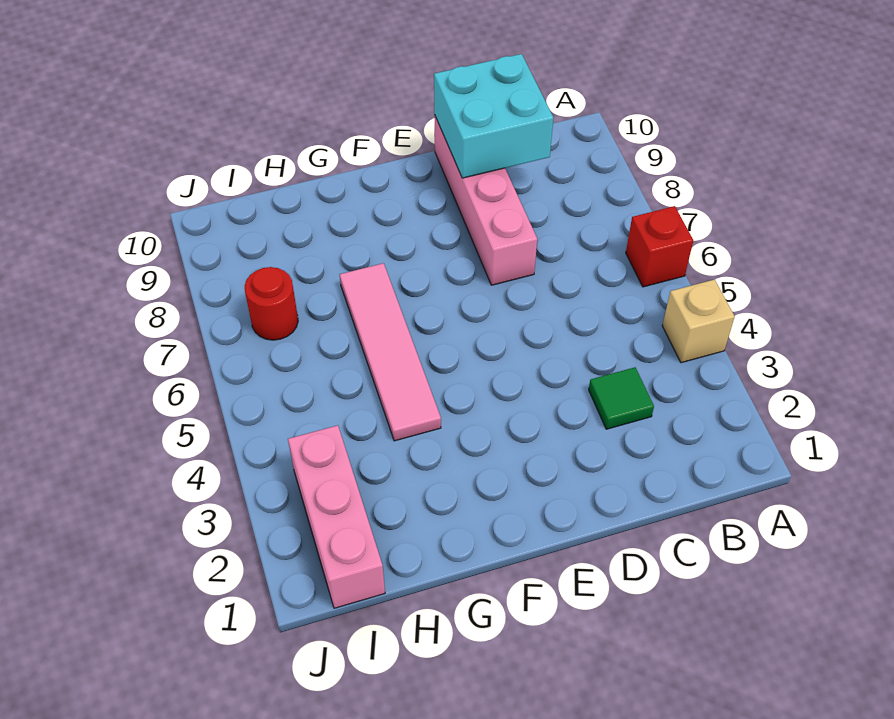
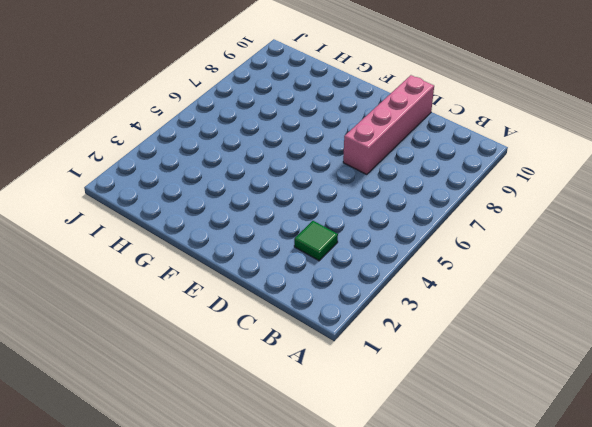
none -> tan brick A4 level 1
none -> red brick A6 level 1

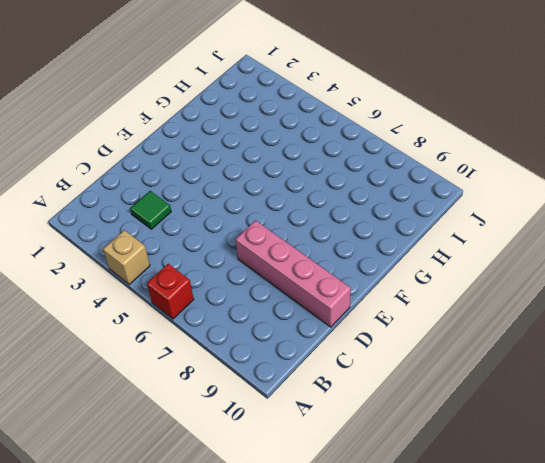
none -> pink tile G4:G7 level 1
none -> pink brick I1:I3 level 1

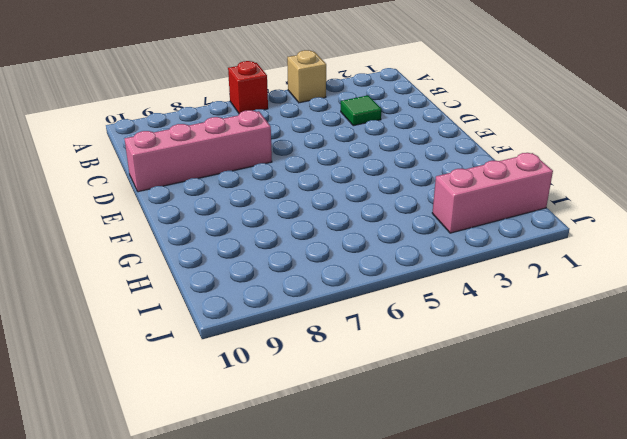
none -> pink tile G4:G7 level 1
none -> red round brick I7 level 1

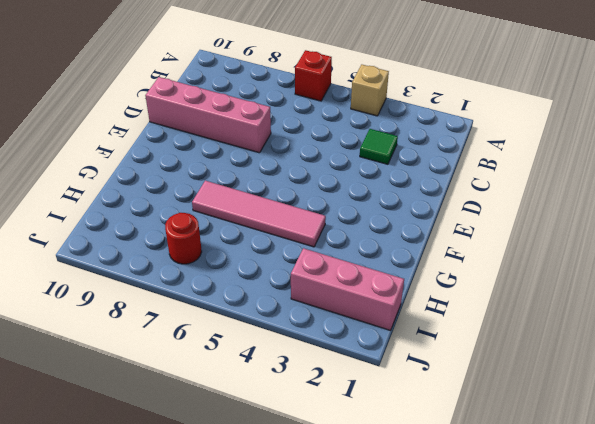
none -> cyan brick C9:D10 level 2

